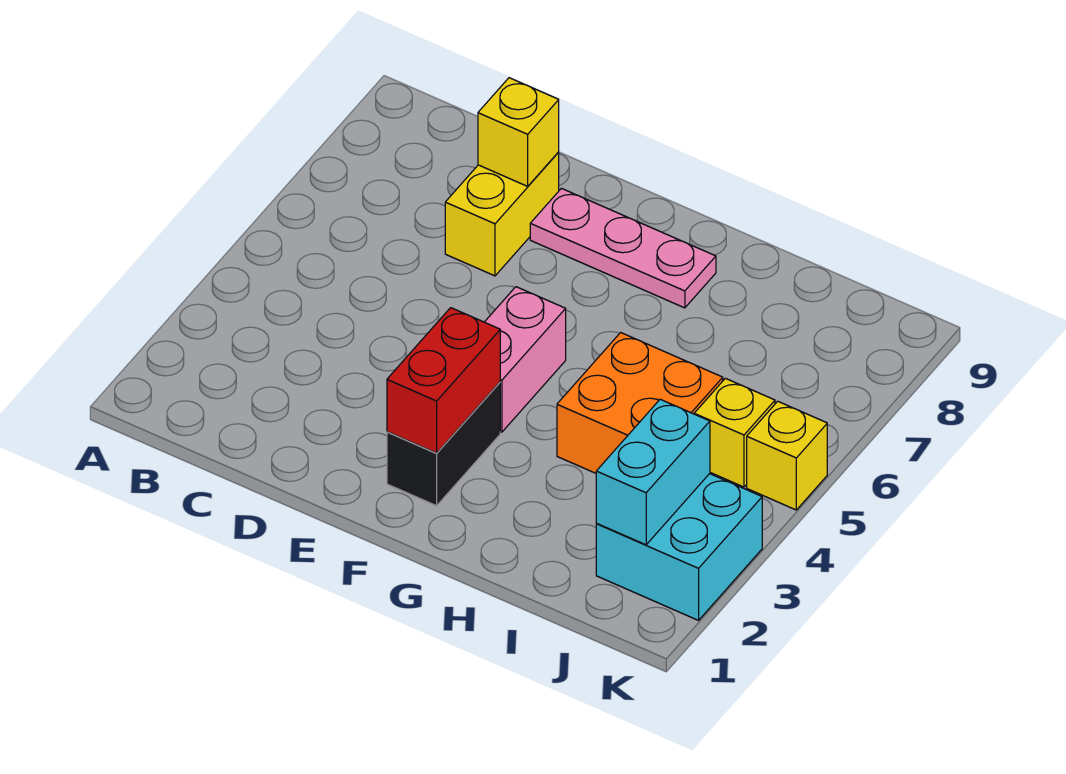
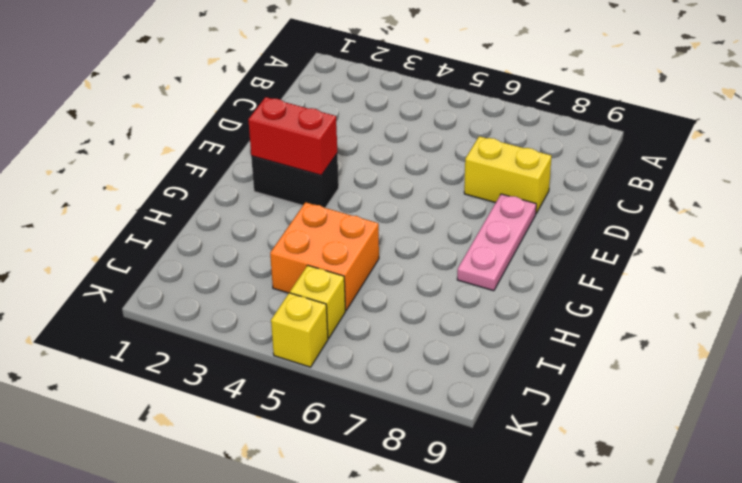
none -> pink brick F4:F5 level 1
none -> cyan brick J2:K3 level 1

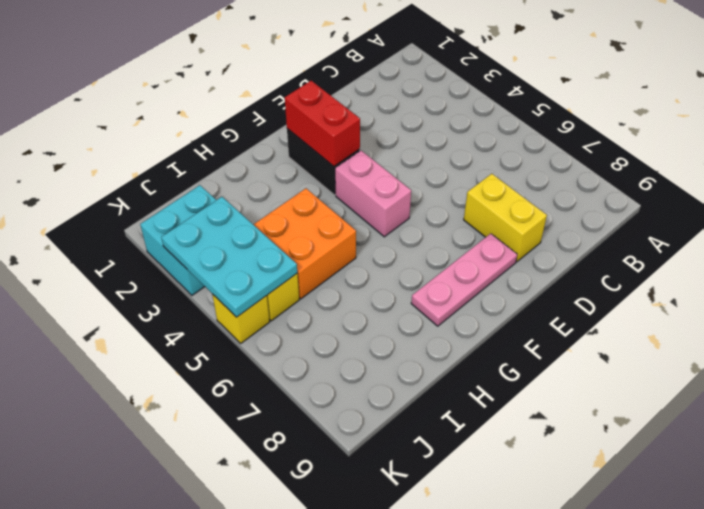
cyan plate J3:K5 level 2 -> cyan brick J2:J3 level 2
none -> yellow brick D8 level 2

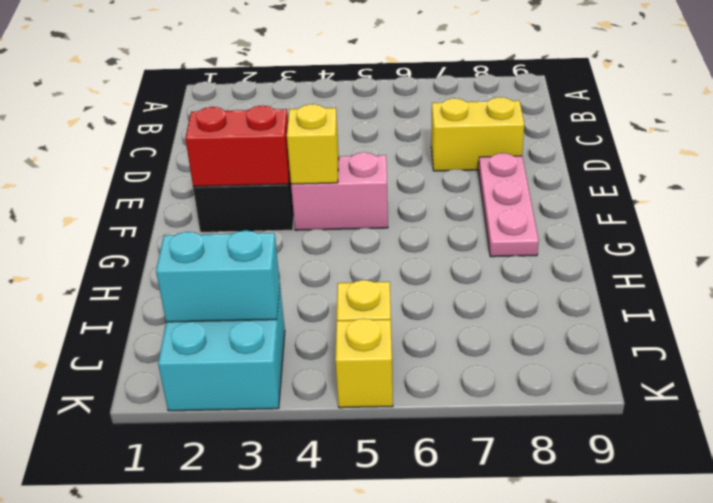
yellow brick F4 level 2 -> yellow brick D8 level 2
none -> orange brick H4:I5 level 1

